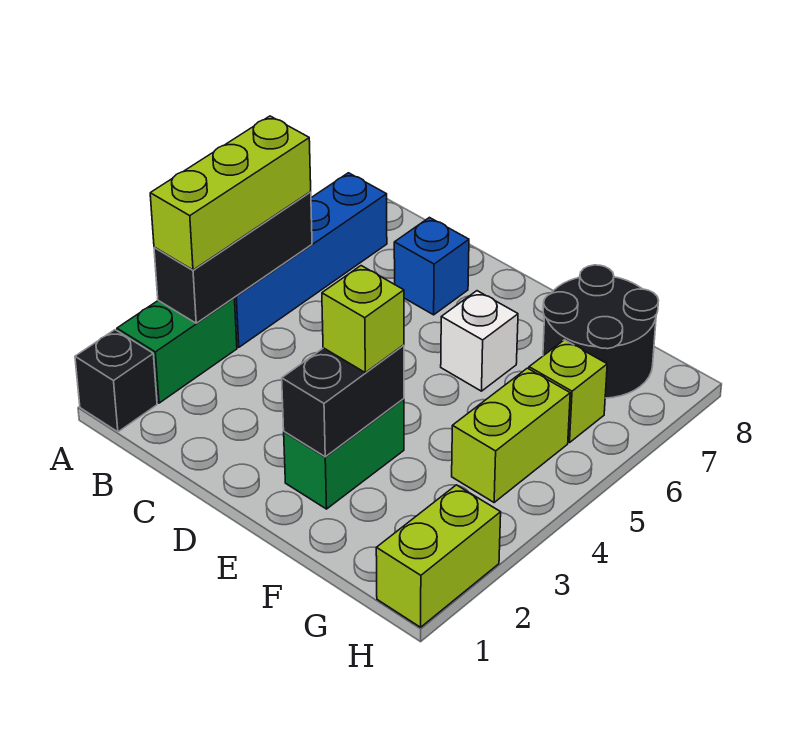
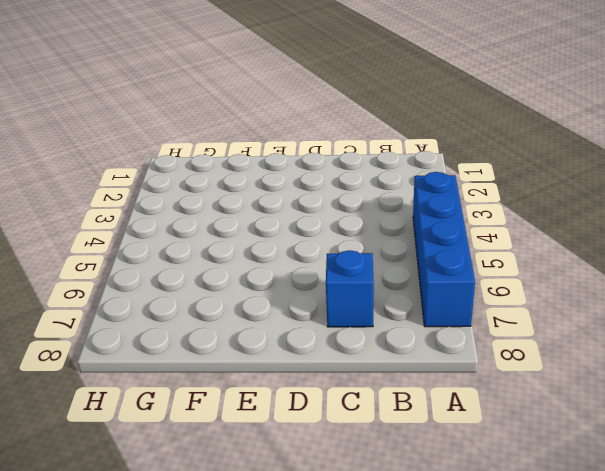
none -> black brick A1 level 1
none -> green brick A2:A3 level 1
none -> green brick E2:E3 level 1

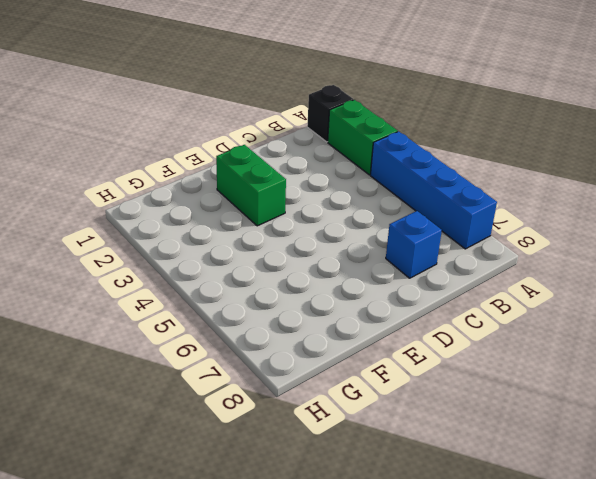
none -> white brick E6 level 1
none -> black round brick F7:G8 level 1
none -> lime brick G4:G5 level 1

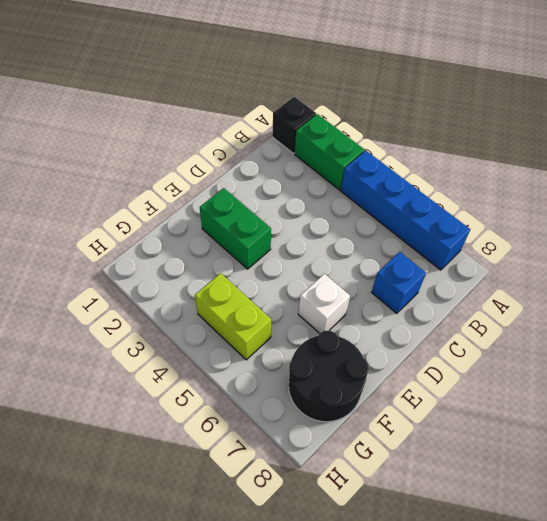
none -> lime brick G6 level 1
none -> lime brick H1:H2 level 1
none -> black brick A3:A5 level 2

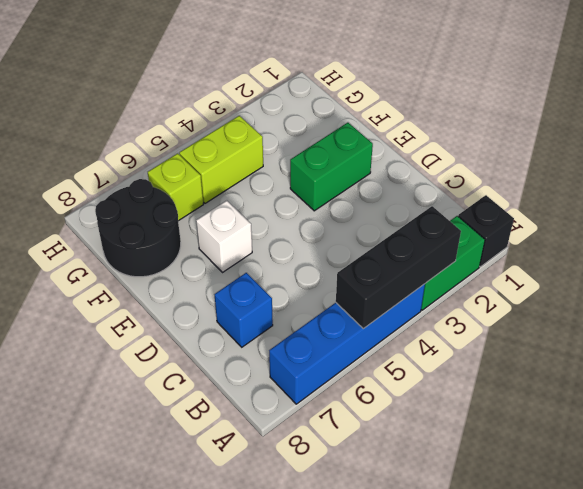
none -> lime brick H1:H2 level 1
none -> black brick E2:E3 level 2
none -> lime brick A3:A5 level 3

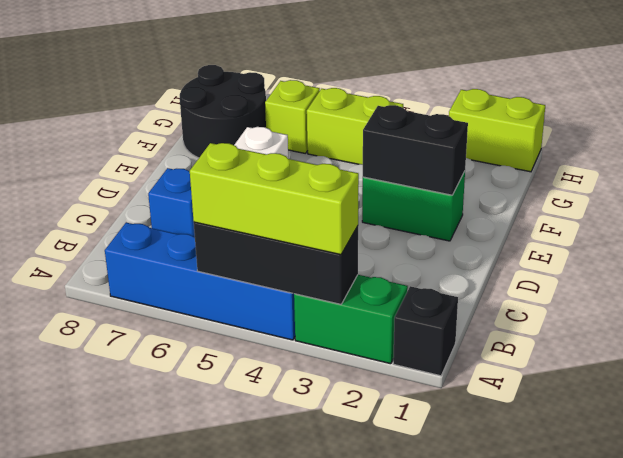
none -> lime brick E3 level 3

